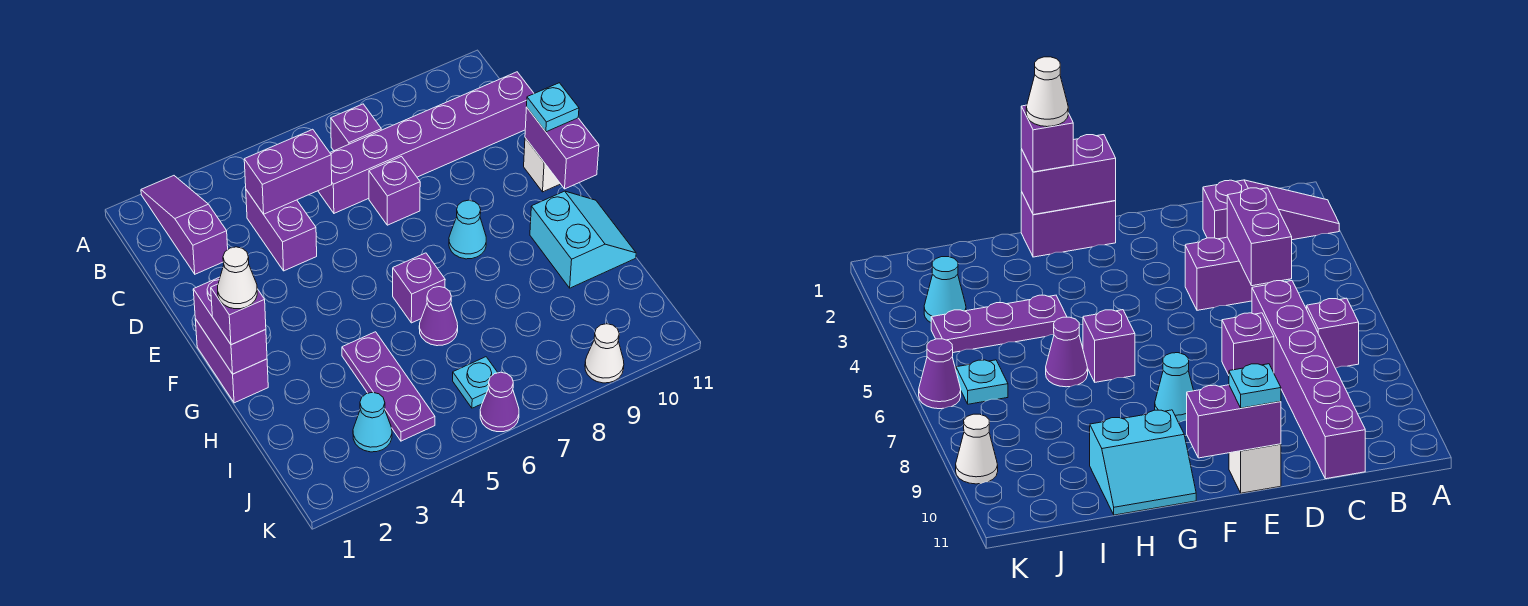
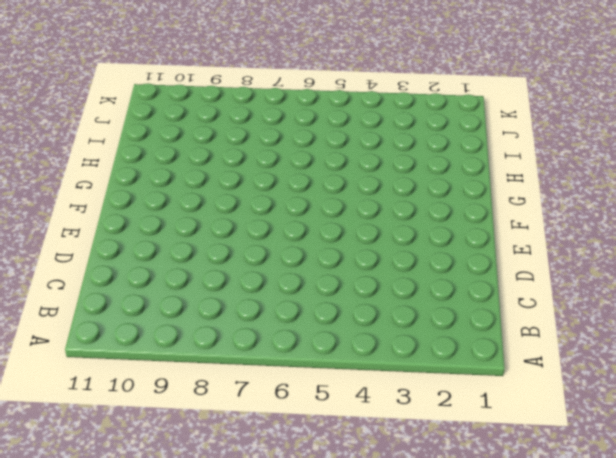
none -> purple slope A2:C2 level 1 top C
none -> purple brick B7 level 1
none -> purple brick C4:D4 level 1

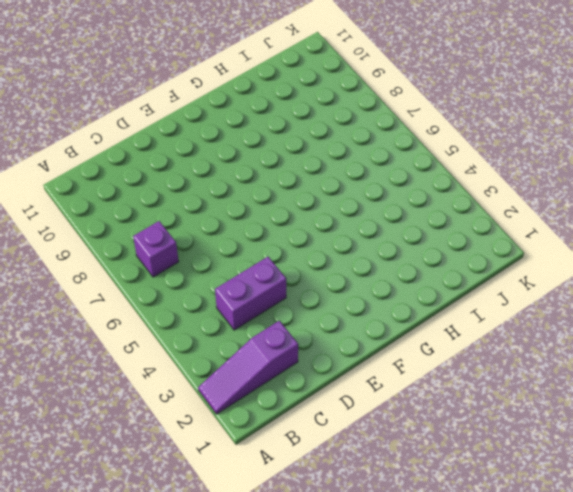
none -> purple brick C6:C11 level 1
none -> purple brick D7 level 1
none -> white brick E11 level 1

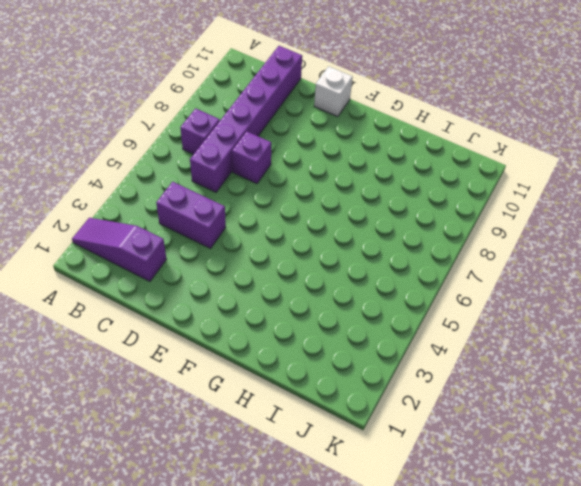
none -> purple brick F1:G1 level 1
none -> cyan cone F8 level 1
none -> purple brick G6 level 1

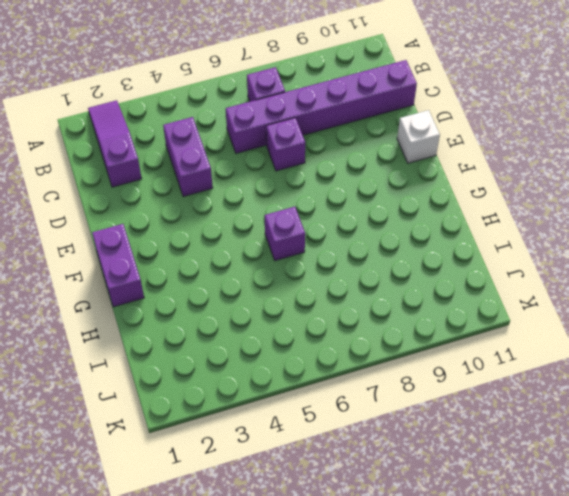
none -> cyan cone F8 level 1
none -> cyan slope G10:H11 level 1 top 10
none -> purple plate H4:J4 level 1

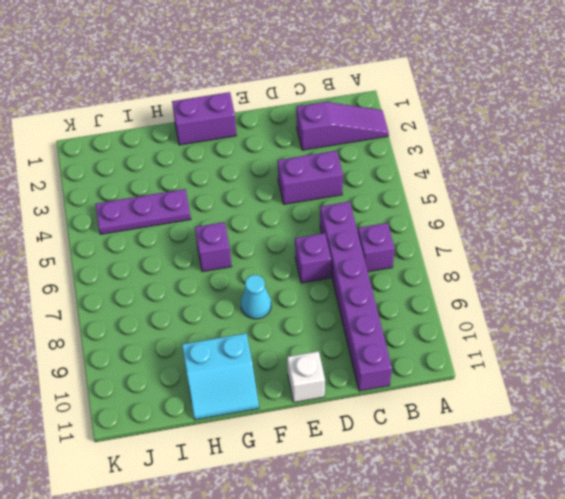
none -> purple cone H6 level 1
none -> cyan cone J3 level 1
none -> cyan plate J6 level 1

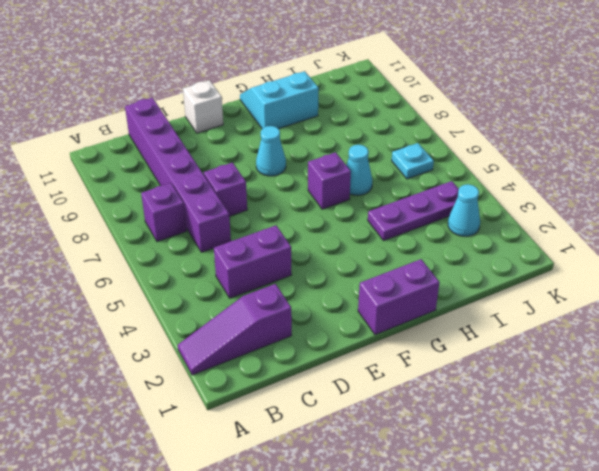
cyan cone H6 level 1 -> purple cone H6 level 1
none -> purple cone K6 level 1
none -> white cone K9 level 1
none -> purple brick C4:C5 level 2

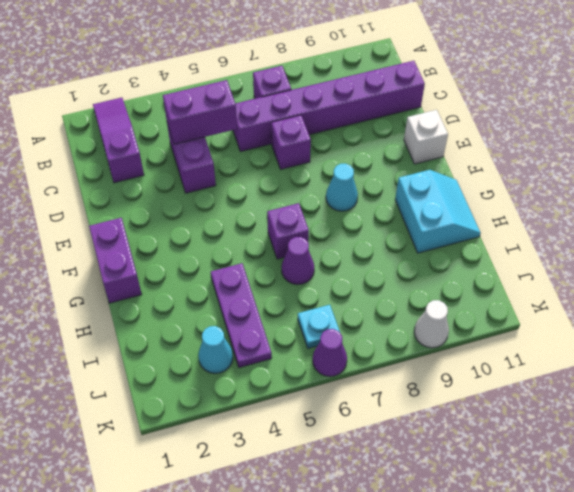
none -> purple brick E11:F11 level 2
none -> purple brick F1:G1 level 2
none -> cyan plate E11 level 3

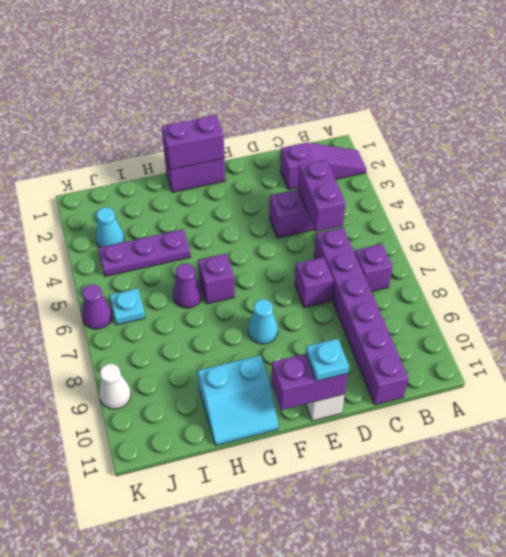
none -> purple brick G1 level 3
none -> white cone G1 level 4

